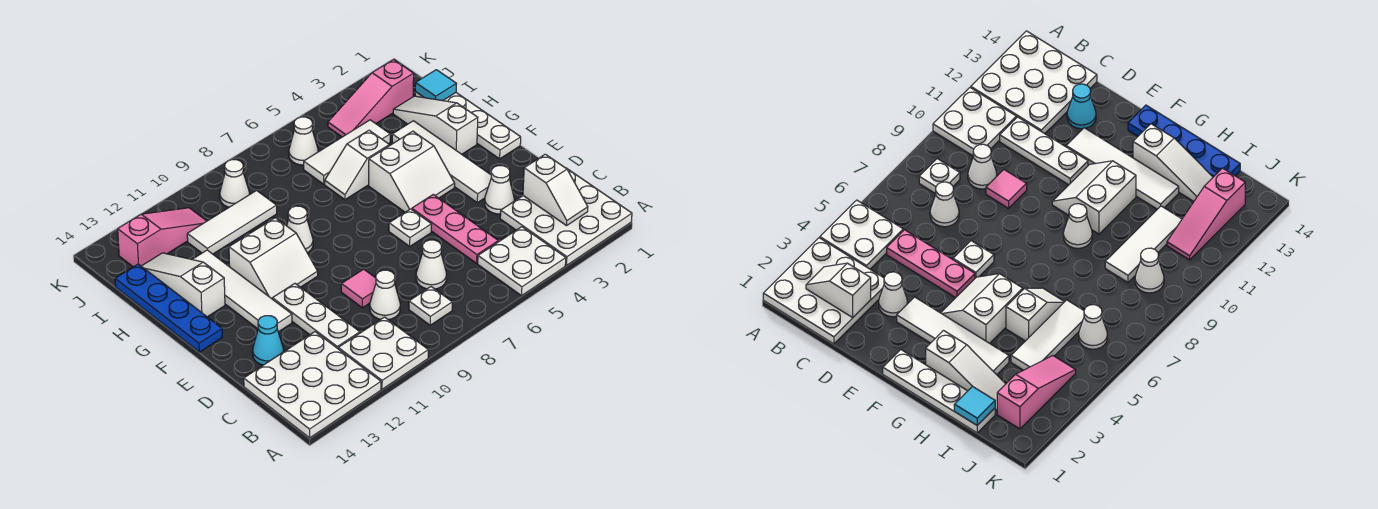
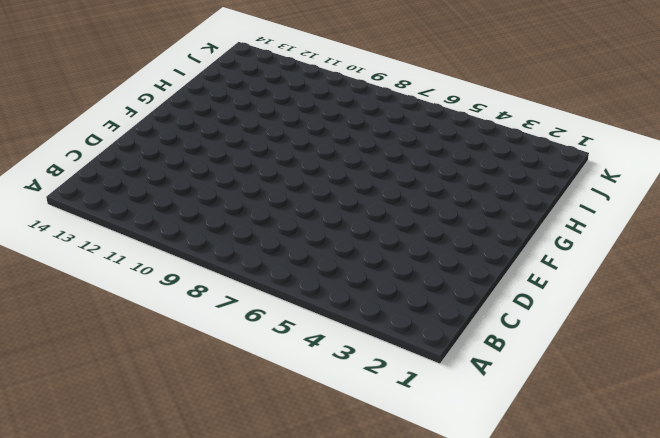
none -> white plate A1:C3 level 1
none -> white plate A4:B5 level 1
none -> white plate A10:B11 level 1
none -> white plate A12:C14 level 1

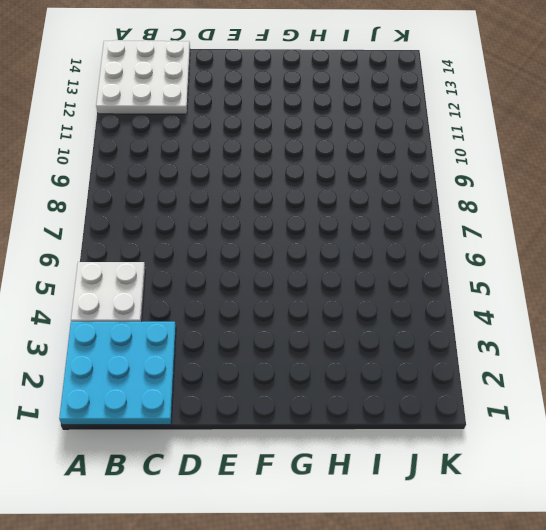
cyan plate A1:C3 level 1 -> white plate A1:C3 level 1
none -> white plate A10:B11 level 1
none -> white plate B8 level 1
none -> pink plate C5:E5 level 1
none -> white cone C7 level 1

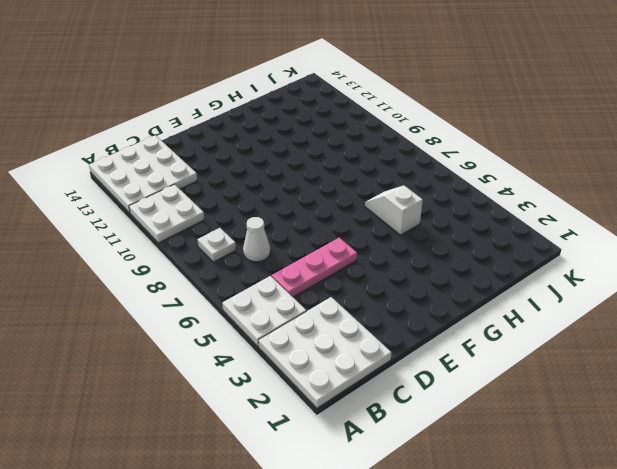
none -> white cone C9 level 1
none -> white plate C11:E11 level 1
none -> white cone D3 level 1
none -> pink tile D9 level 1

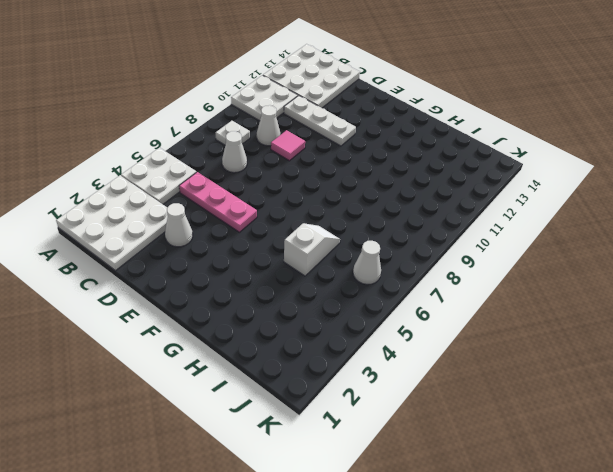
none -> cyan cone D13 level 1
none -> white tile E3:H3 level 1
none -> white plate E6 level 1
none -> white tile E12:H12 level 1

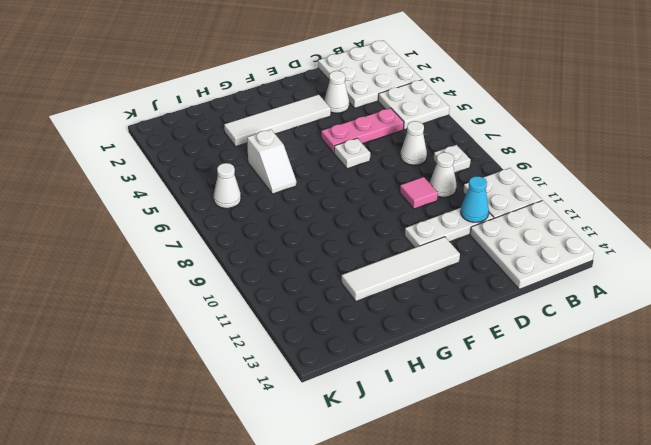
cyan cone C11 level 2 -> cyan cone D13 level 1
none -> white plate F1:I1 level 1
none -> white slope F4:G5 level 1 top G
none -> white slope F10:G11 level 1 top G
none -> blue plate F14:I14 level 1

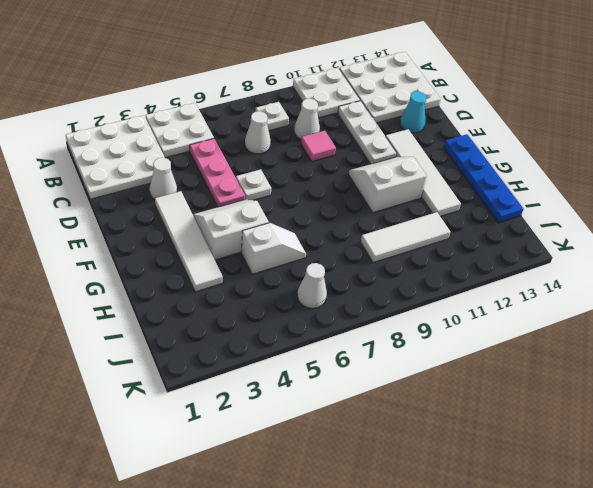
none -> white plate F1:I1 level 1
none -> white slope G2:I2 level 1 top G
none -> white cone G9 level 1
none -> white slope G13:I13 level 1 top G

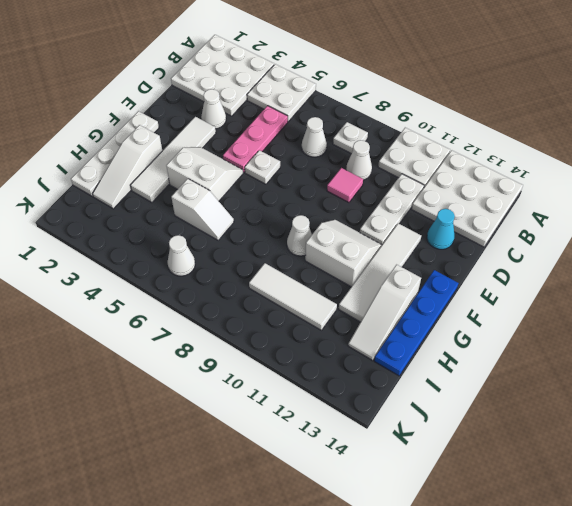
none -> white tile I4:I6 level 1
none -> pink slope J2:J4 level 1 top 2
none -> white cone J9 level 1
none -> pink slope J11:J13 level 1 top 13

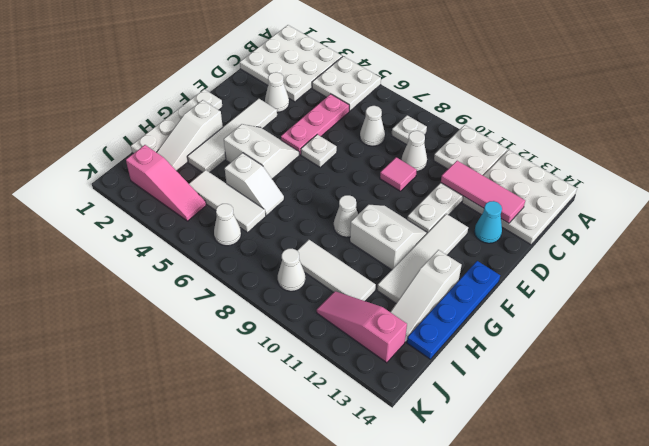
pink tile C11:C13 level 2 -> none
none -> white slope B2:C2 level 2 top C
none -> cyan tile I1 level 2

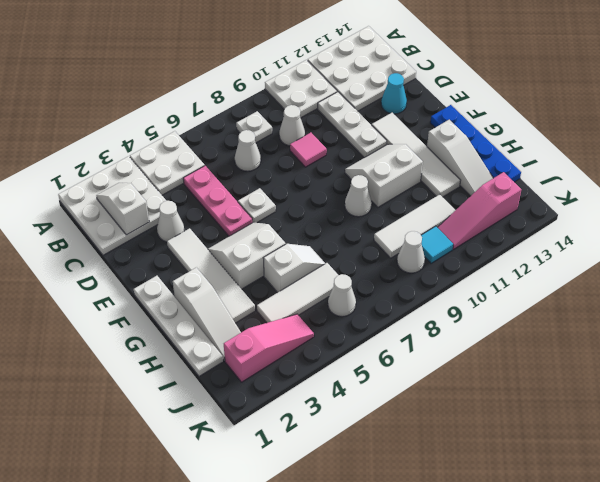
cyan tile J10 level 1 -> cyan tile I1 level 2

